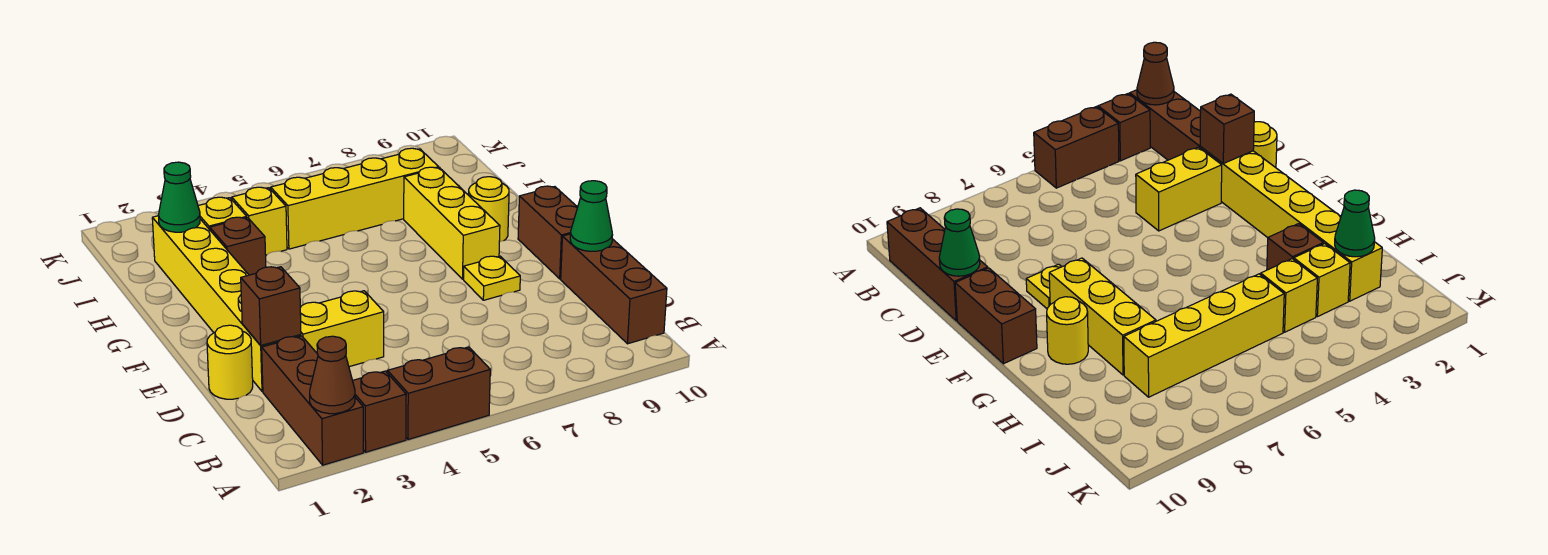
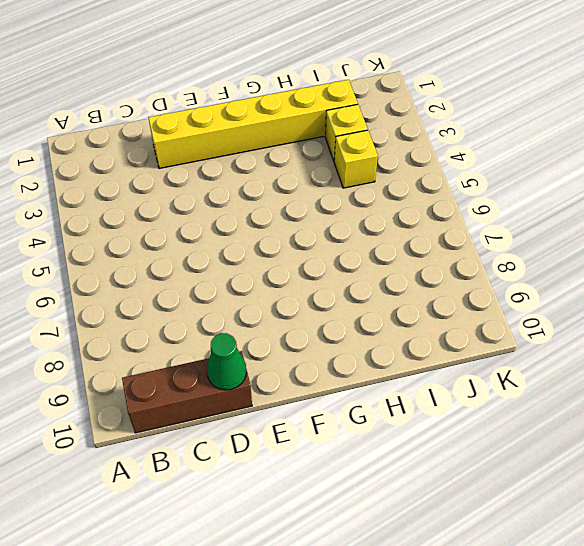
none -> brown brick A2:C2 level 1
none -> brown brick A3 level 1
none -> brown brick A4:A5 level 1

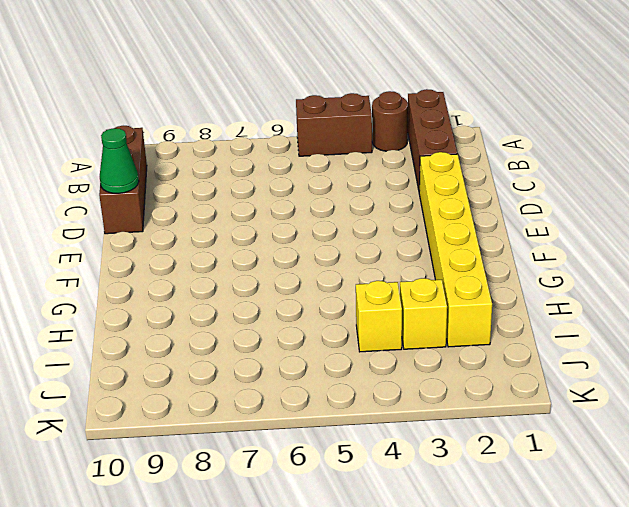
brown round brick A3 level 1 -> brown brick A3 level 1
none -> yellow round brick D1 level 1
none -> yellow brick D3:D4 level 1
none -> yellow plate E8 level 1

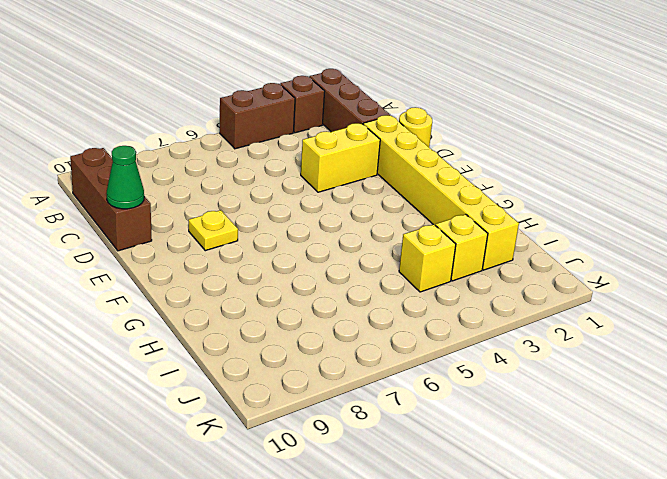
none -> brown brick E10:F10 level 1
none -> yellow brick F8:H8 level 1
none -> yellow round brick G9 level 1

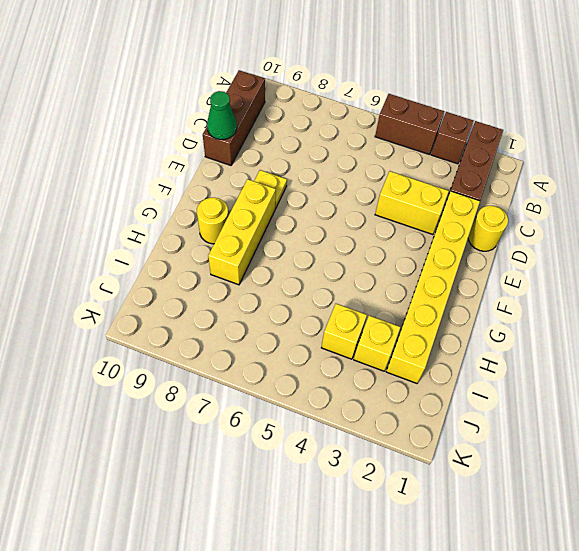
none -> brown brick E10:F10 level 1
none -> brown brick H3 level 1
none -> yellow brick I5:I8 level 1

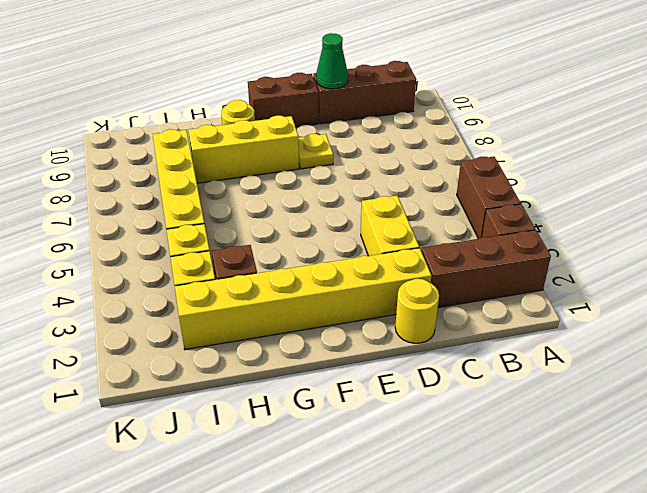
none -> brown cone A2 level 2
none -> brown brick D2 level 2
none -> green cone I2 level 2

